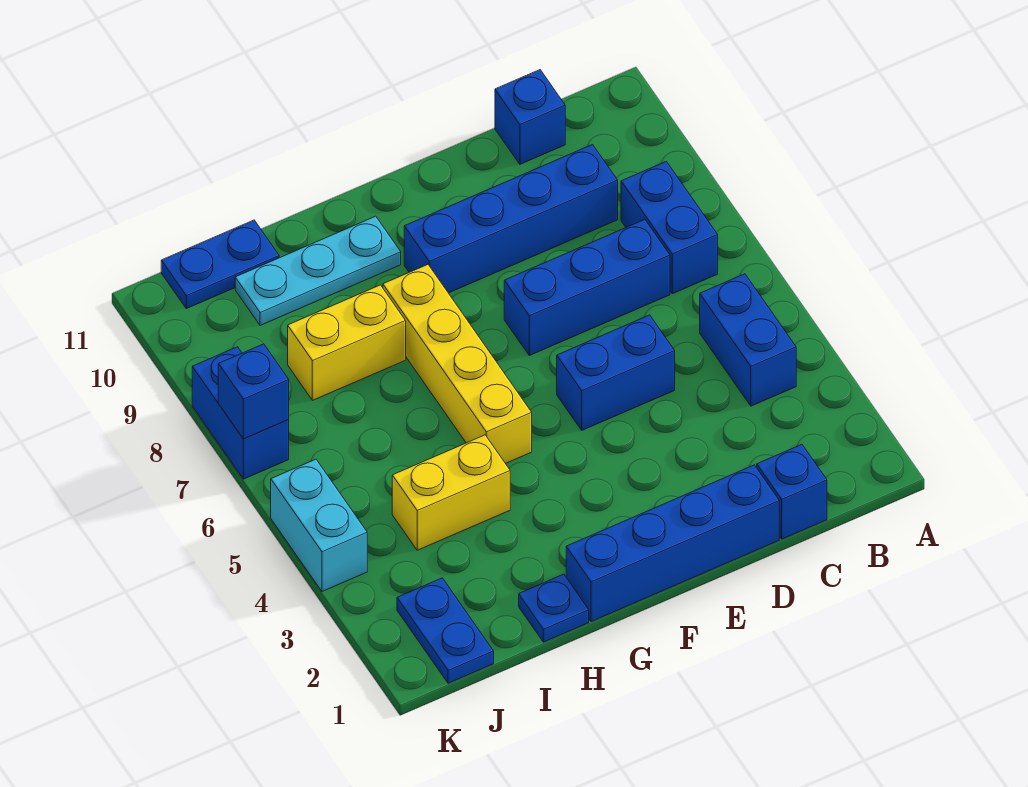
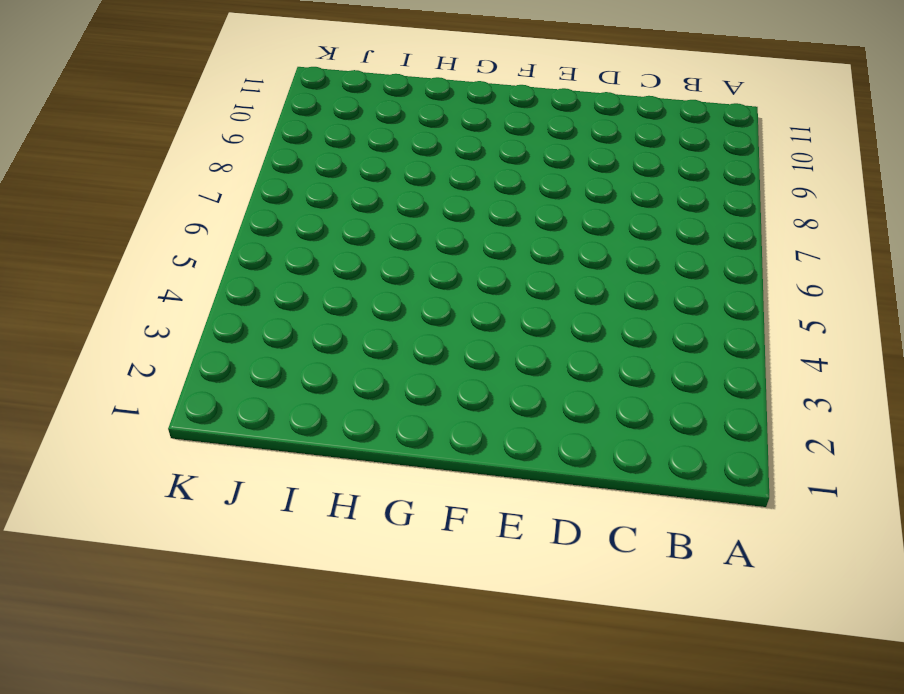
none -> blue brick B4:B5 level 1
none -> blue brick B7:B8 level 1
none -> blue brick C1 level 1

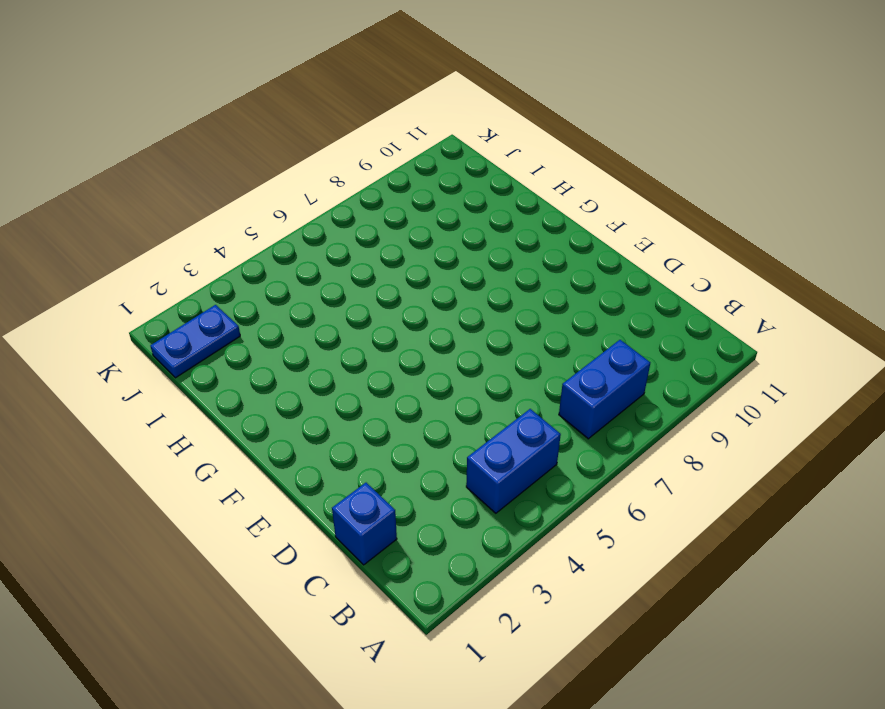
none -> blue brick C7:E7 level 1
none -> blue brick C9:F9 level 1
none -> blue brick C11 level 1

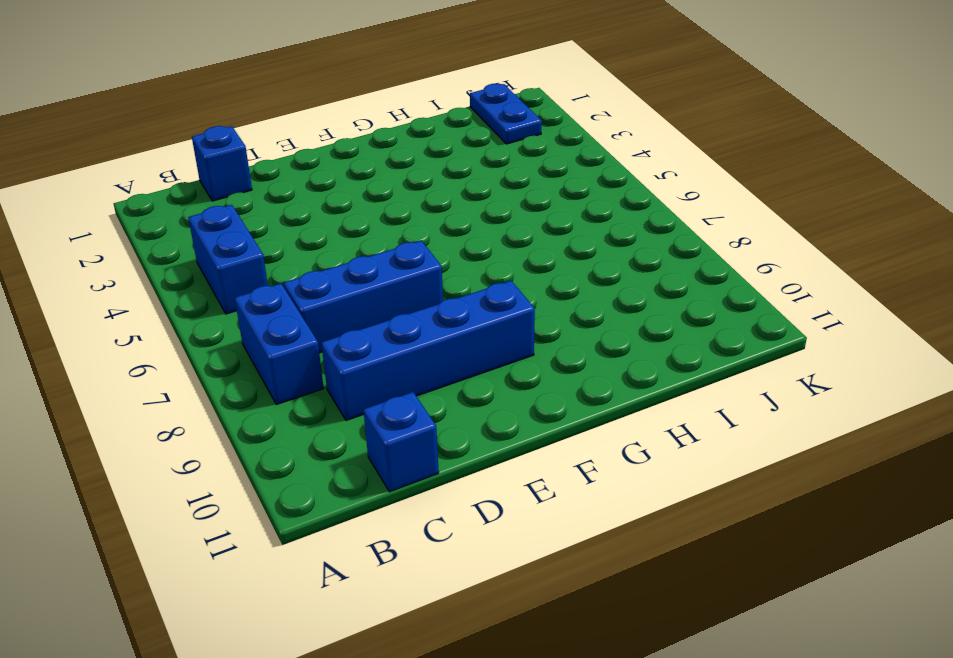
none -> blue brick D1:G1 level 1
none -> blue brick D5:E5 level 1
none -> yellow brick G5:G8 level 1

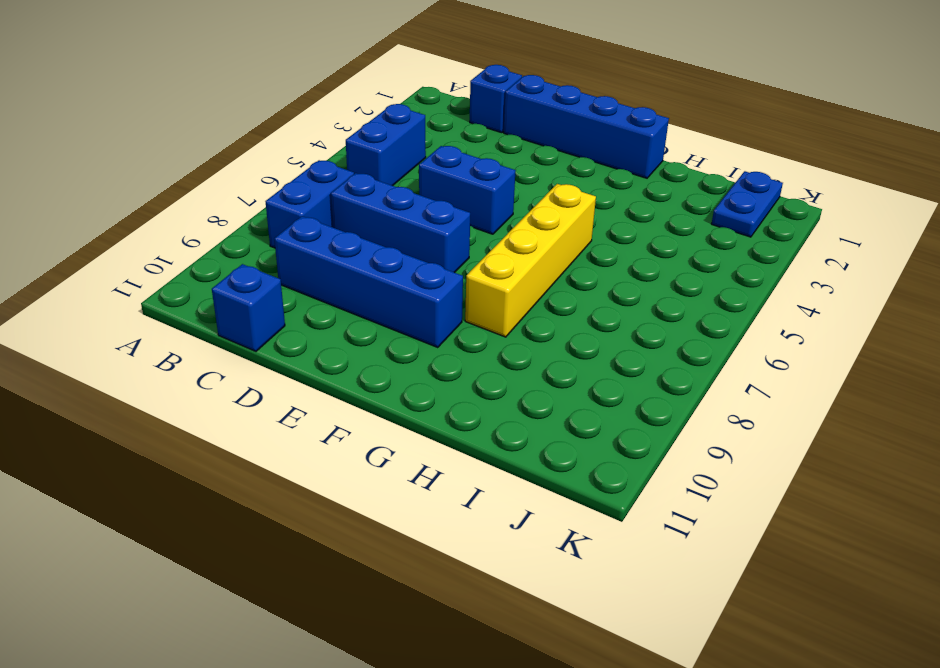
none -> cyan plate G10:I10 level 1
none -> blue plate H1 level 1
none -> yellow brick H4:I4 level 1

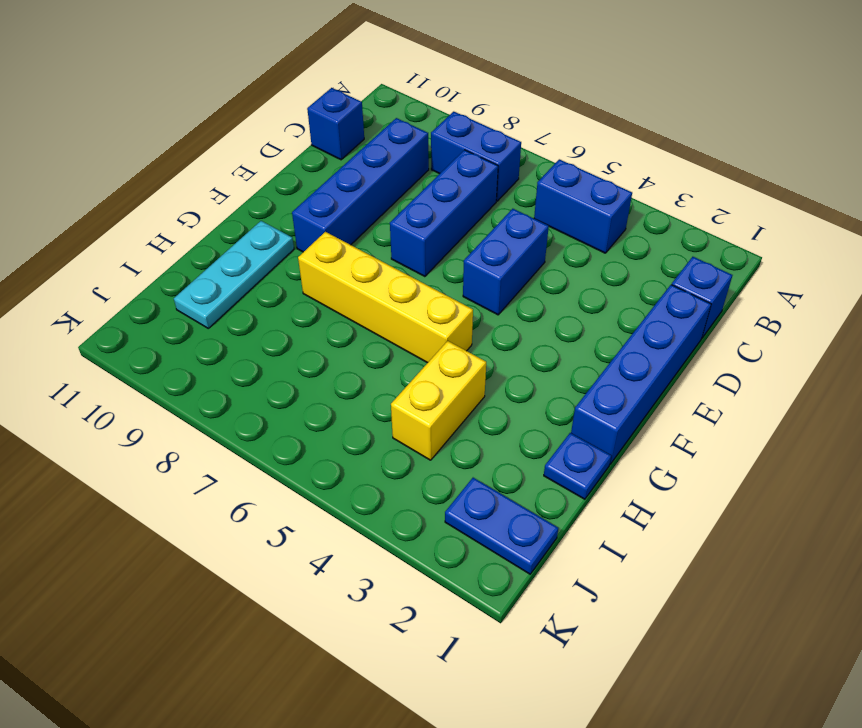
none -> yellow brick H8:I8 level 1
none -> blue plate I11:J11 level 1
none -> cyan brick K4:K5 level 1

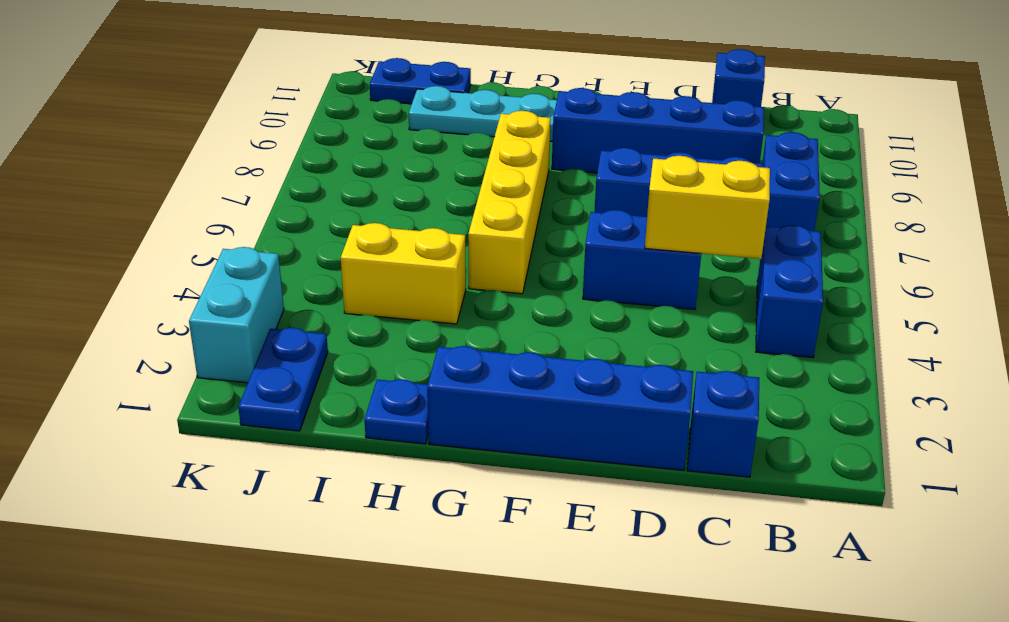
yellow brick C5:D5 level 2 -> yellow brick H8:I8 level 1
cyan brick K2:K3 level 1 -> cyan brick K4:K5 level 1
none -> blue brick K7:K8 level 1
none -> blue brick K7 level 2

